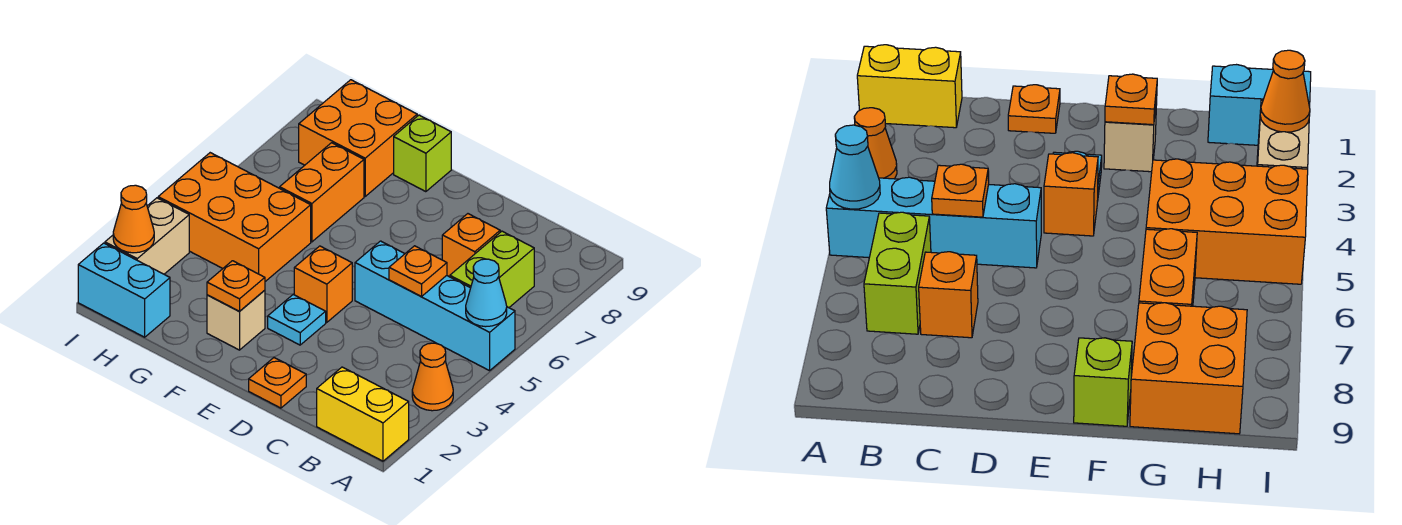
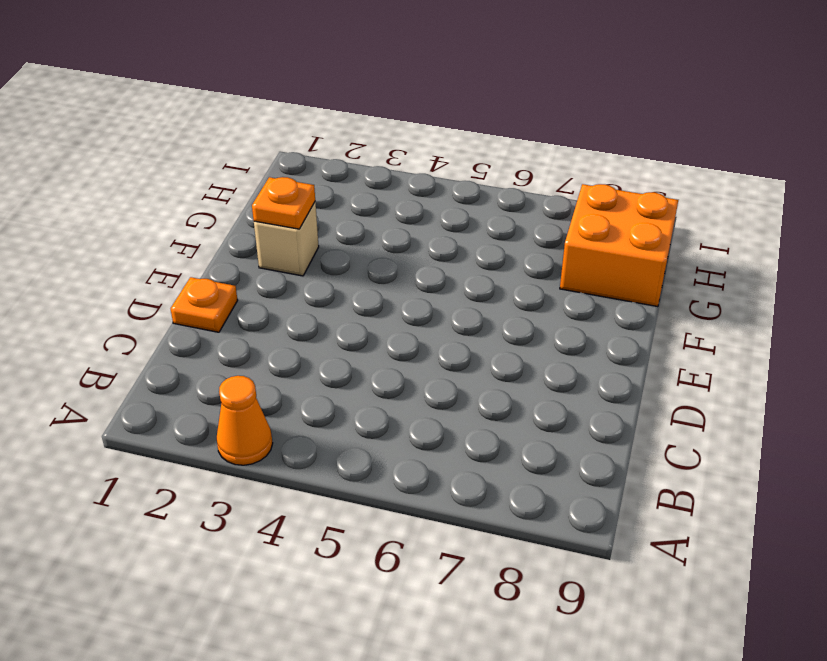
none -> yellow brick A1:B1 level 1
none -> cyan brick A5:D5 level 1
none -> lime brick B6:B7 level 1

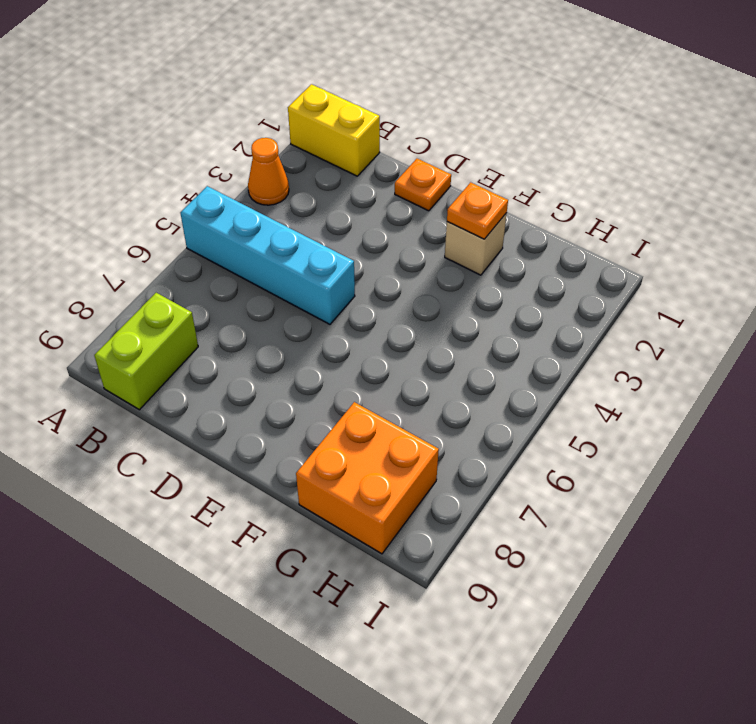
lime brick B8:B9 level 1 -> lime brick B6:B7 level 1
none -> orange brick C7 level 1
none -> cyan plate E3 level 1
none -> orange brick E4 level 1

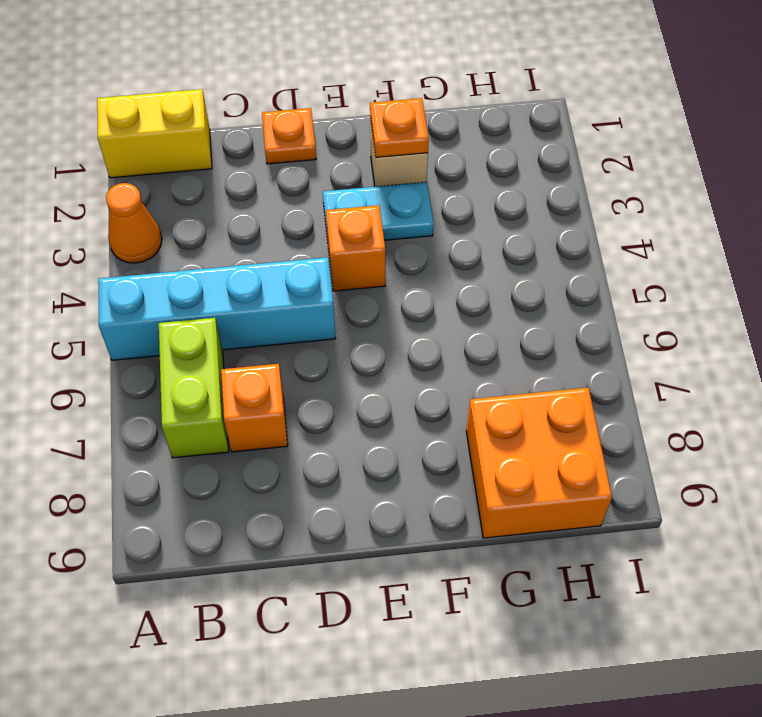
cyan plate E3:F3 level 1 -> cyan plate E3 level 1
none -> lime brick F9 level 1
none -> orange brick G4:I5 level 1
none -> orange brick G6:G7 level 1

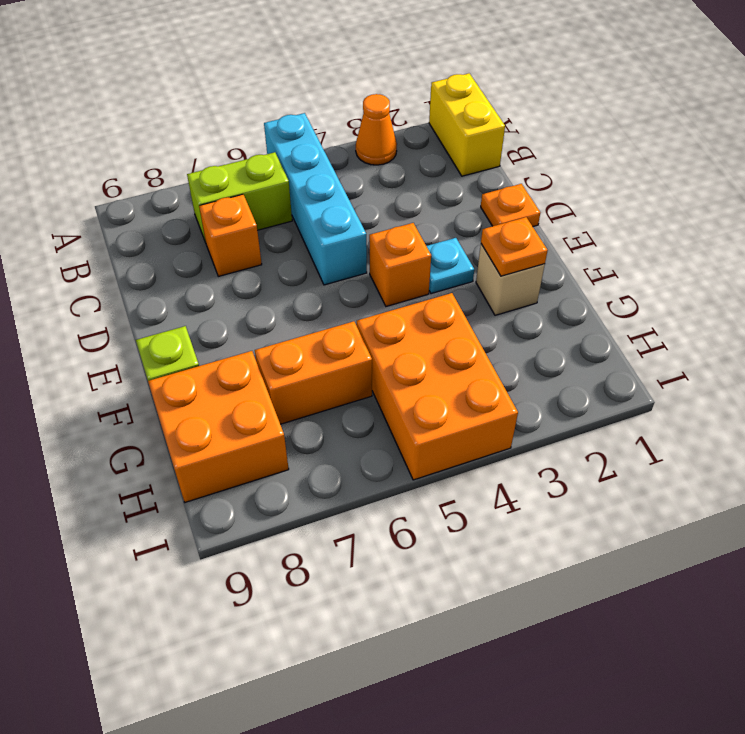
none -> cyan brick H1:I1 level 1
none -> tan brick I2:I3 level 1
none -> cyan cone A5 level 2

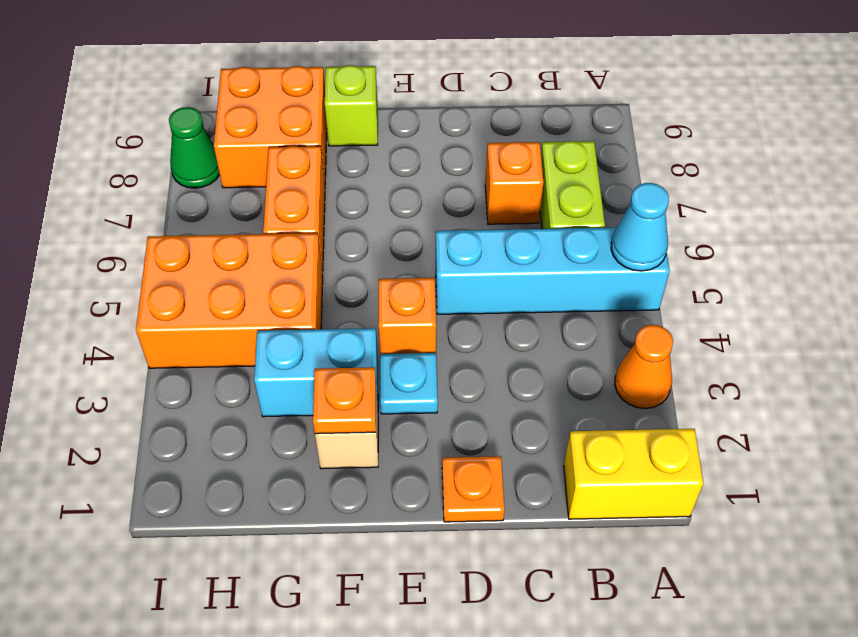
cyan brick F3:G3 level 1 -> cyan brick H1:I1 level 1
green cone I8 level 1 -> none
none -> tan brick I2:I3 level 1
none -> orange plate C5 level 2
none -> orange cone I2 level 2

